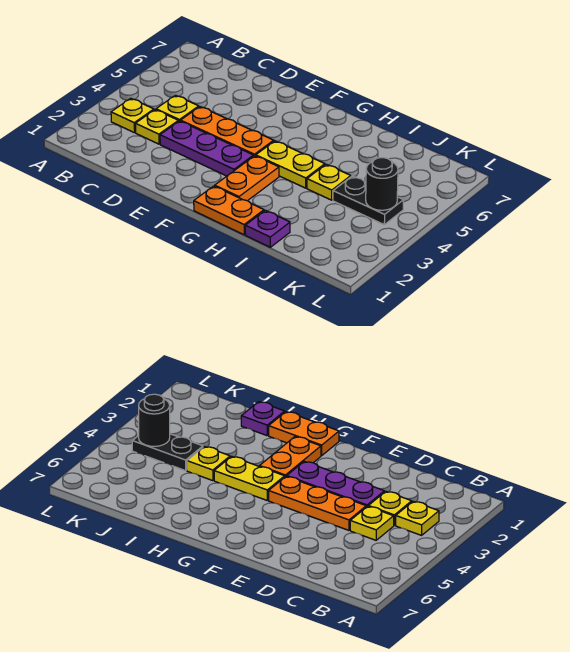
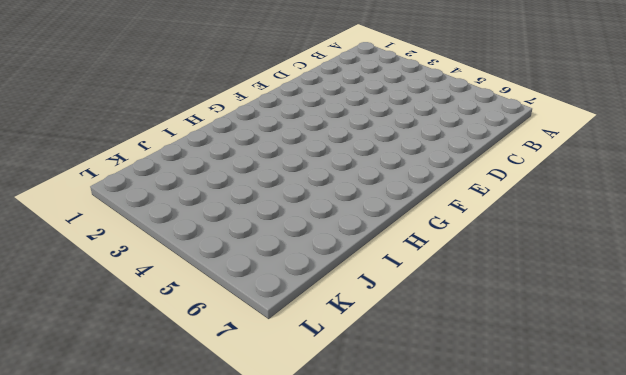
none -> yellow plate B3 level 1
none -> yellow plate C3 level 1
none -> yellow plate C4 level 1

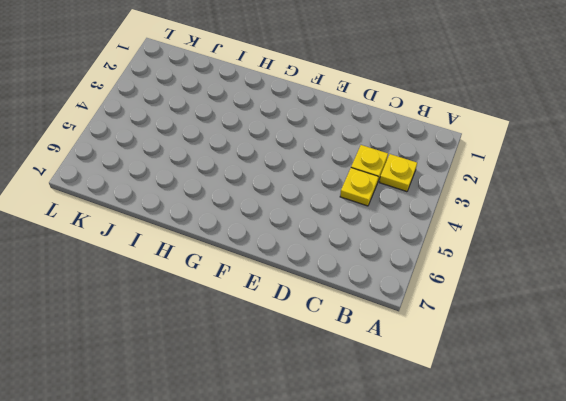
none -> purple plate D3:F3 level 1
none -> orange plate D4:F4 level 1
none -> orange plate G1:H1 level 1

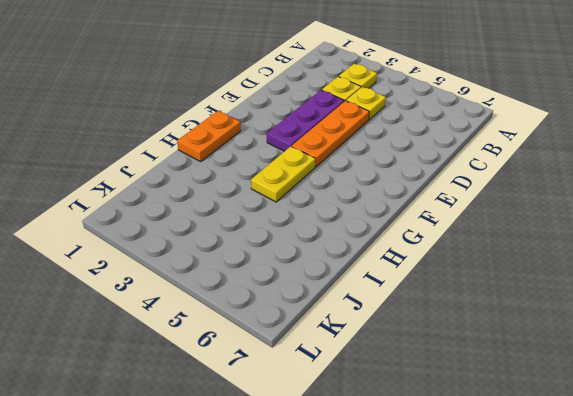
none -> orange plate G2:G3 level 1
none -> purple plate I1 level 1
none -> yellow plate I4 level 1

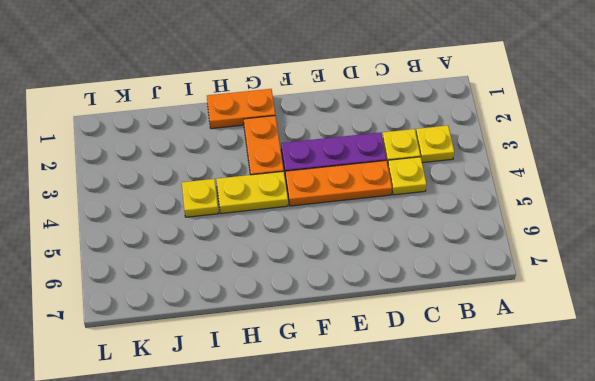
none -> purple plate I1 level 1
none -> black plate J4:K4 level 1
none -> black round brick K4 level 2

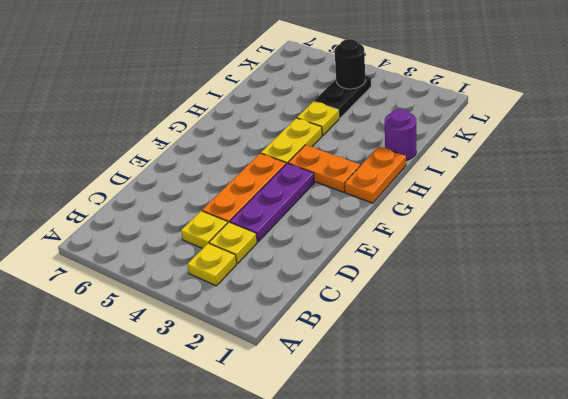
purple round brick I1 level 1 -> purple plate I1 level 1

